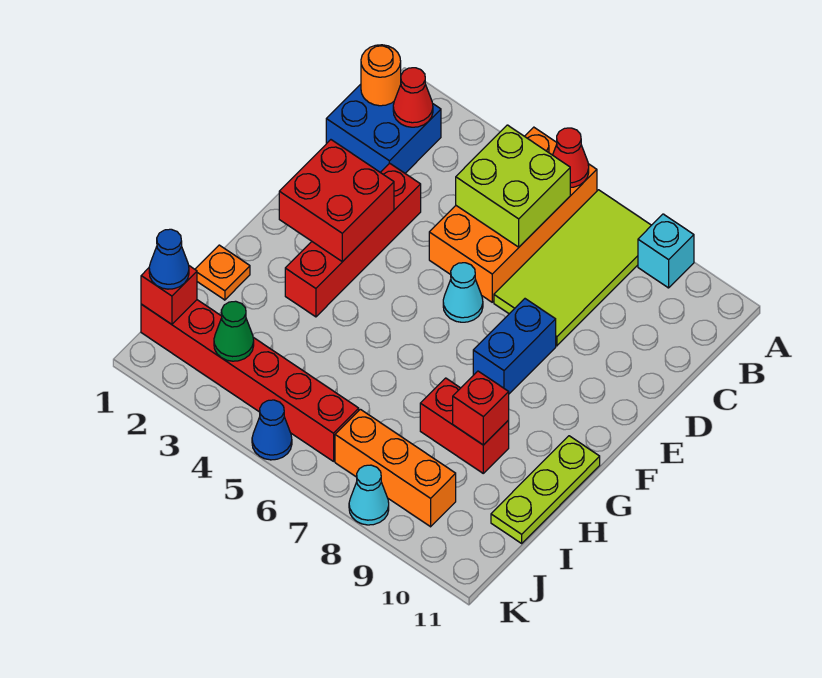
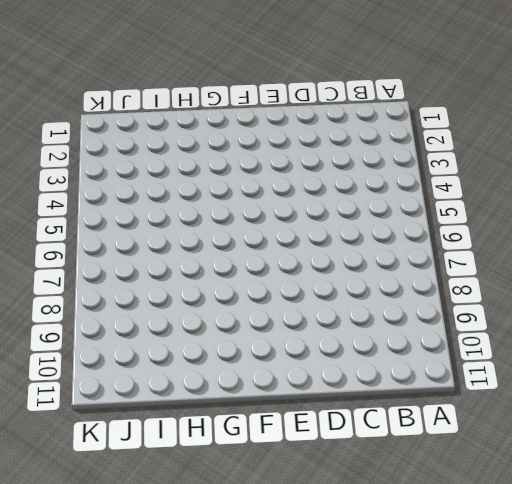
none -> orange brick A5:D6 level 1
none -> lime tile A7:D8 level 1
none -> cyan brick A9 level 1

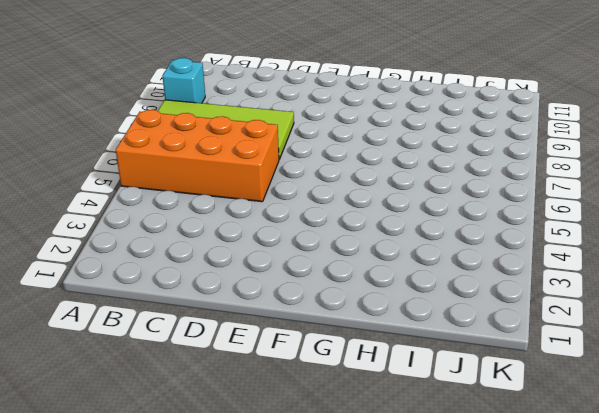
none -> blue brick B1:C2 level 1
none -> red brick D3:G3 level 1
none -> cyan cone E6 level 1

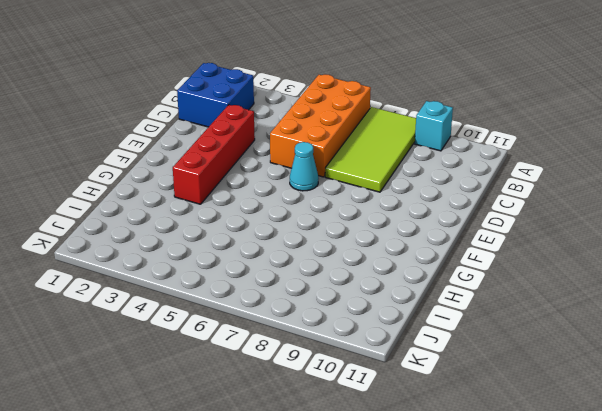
none -> blue brick E8:F8 level 1
none -> lime plate G11:I11 level 1
none -> orange plate H1 level 1

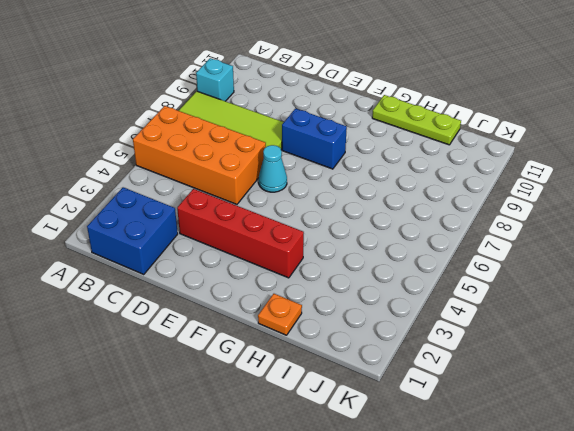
none -> red brick H8:H9 level 1
none -> red brick J1:J6 level 1
none -> orange brick J7:J9 level 1

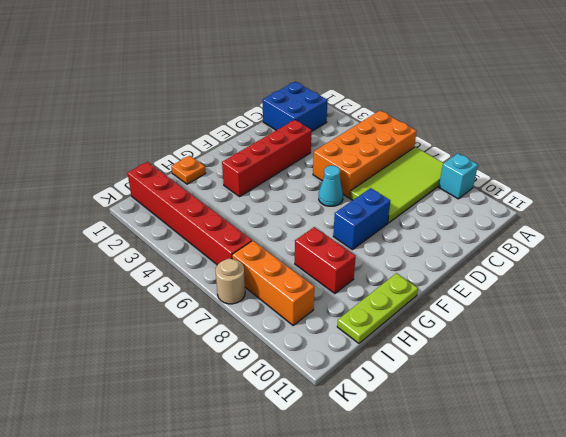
tan round brick K7 level 1 -> none
none -> blue cone K5 level 1
none -> cyan cone K8 level 1
none -> red cone A6 level 2

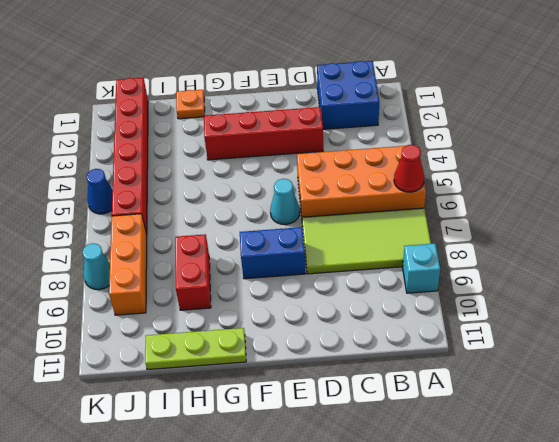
none -> orange round brick B1 level 2
none -> red cone B2 level 2
none -> lime brick B5:C6 level 2

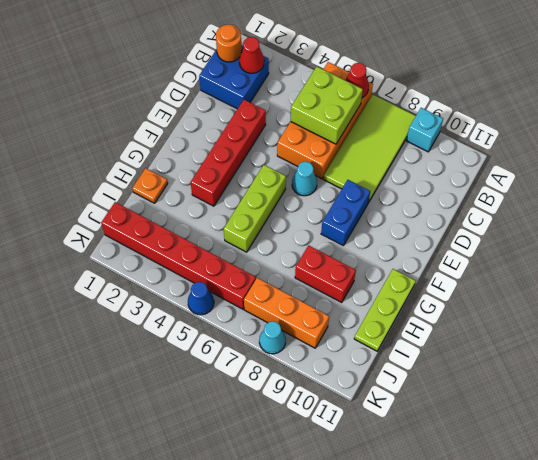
lime brick F5:H5 level 1 -> none
none -> red brick E2:F3 level 2
none -> red brick H9 level 2
none -> red brick J1 level 2

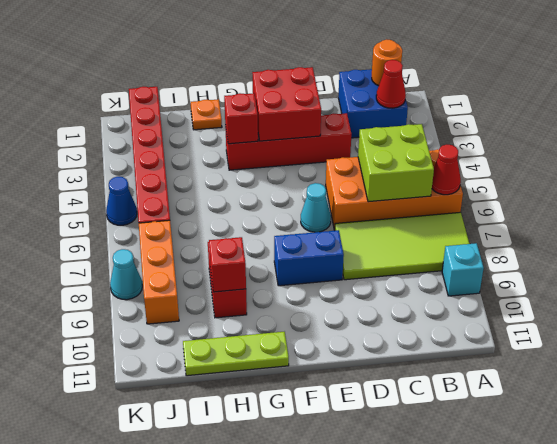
red brick G3 level 2 -> red brick J1 level 2
none -> green cone J3 level 2
none -> blue cone J1 level 3

